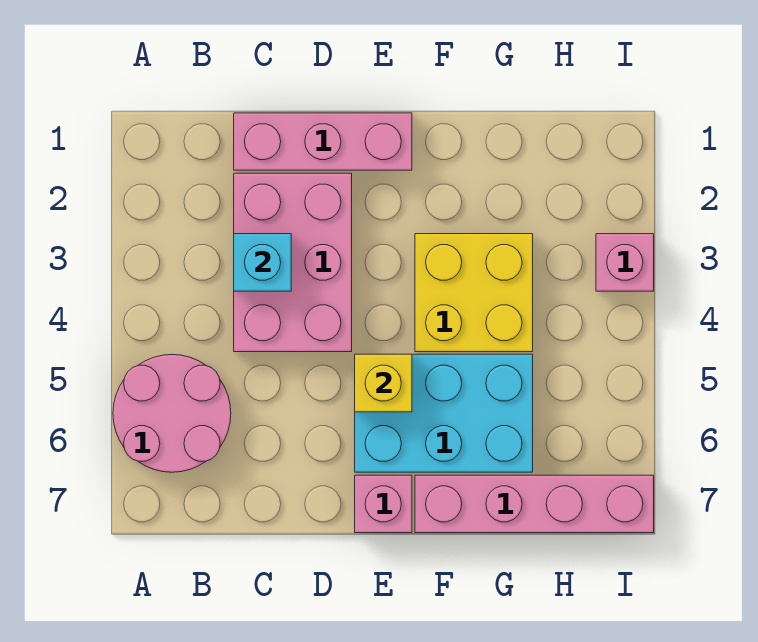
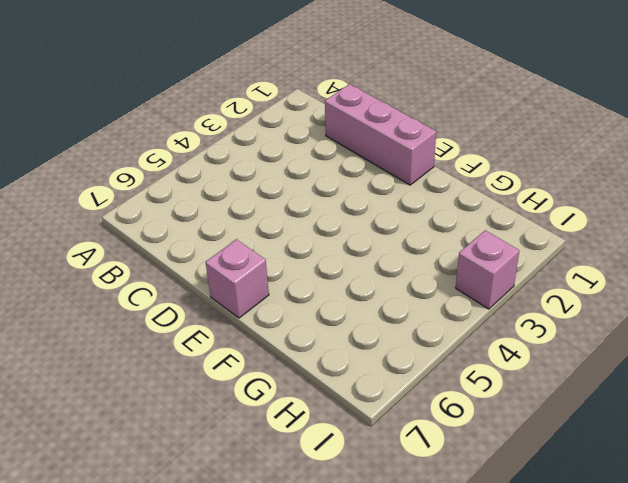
none -> pink round brick A5:B6 level 1
none -> pink brick C2:D4 level 1

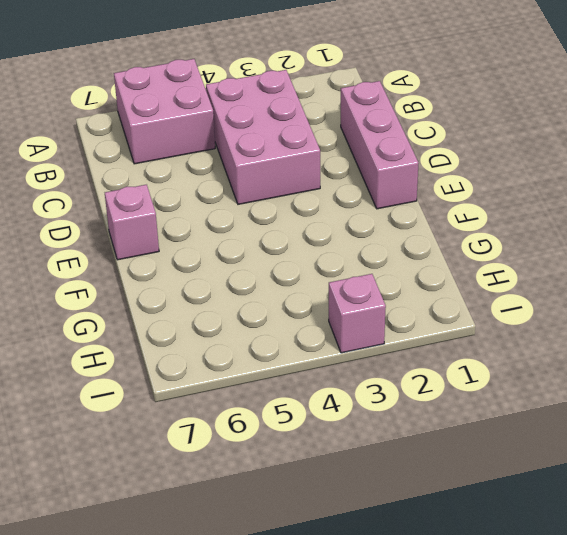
pink brick A5:B6 level 1 -> pink round brick A5:B6 level 1
pink brick B3:D4 level 1 -> pink brick C2:D4 level 1
none -> cyan brick E5:G6 level 1
none -> yellow brick F3:G4 level 1

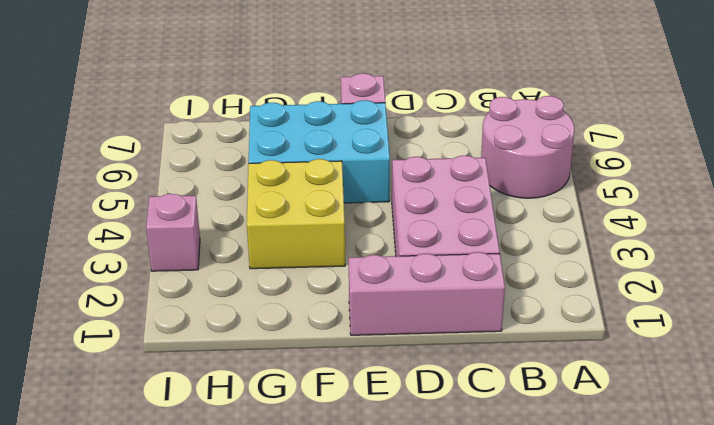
none -> pink brick F7:I7 level 1
none -> cyan brick C3 level 2

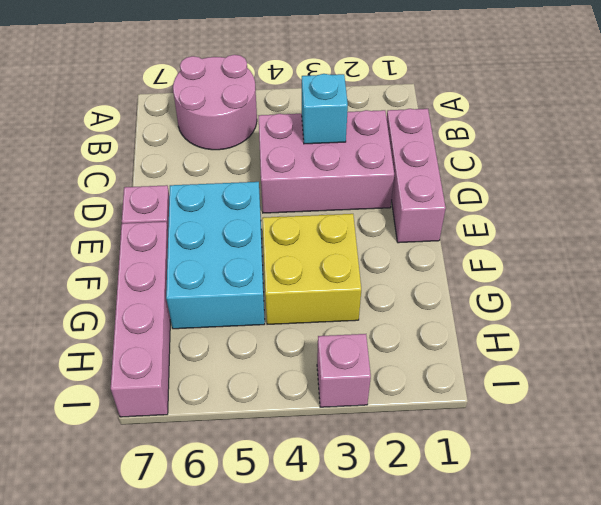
none -> yellow brick E5 level 2

